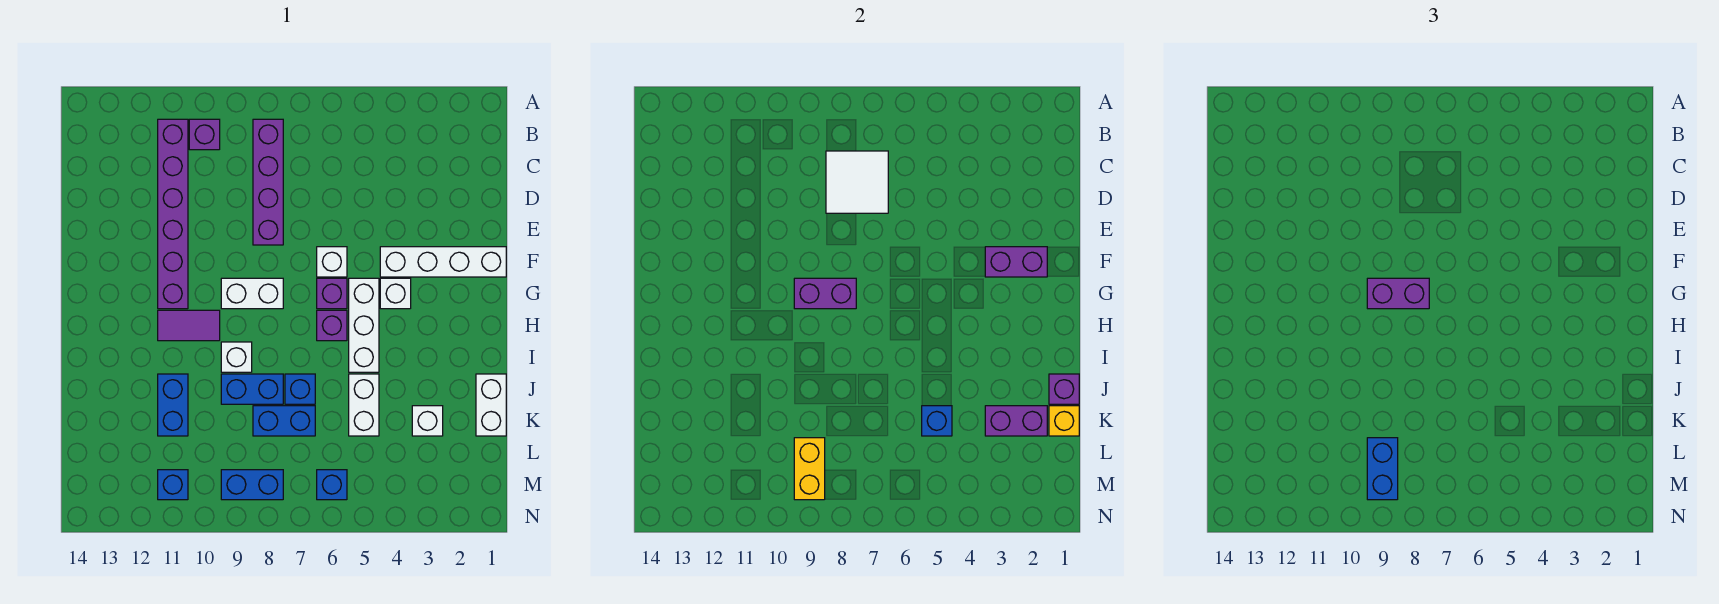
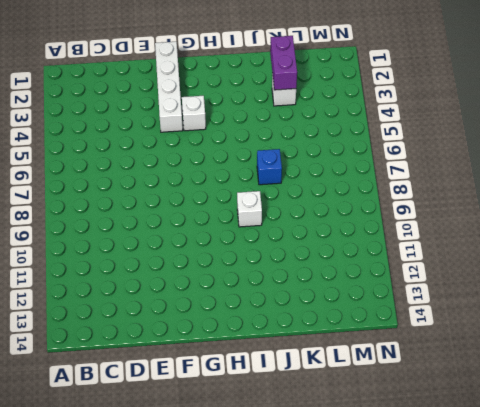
none -> purple brick B8:E8 level 1
none -> purple brick B10 level 1
none -> purple brick B11:G11 level 1
none -> white brick F6 level 1

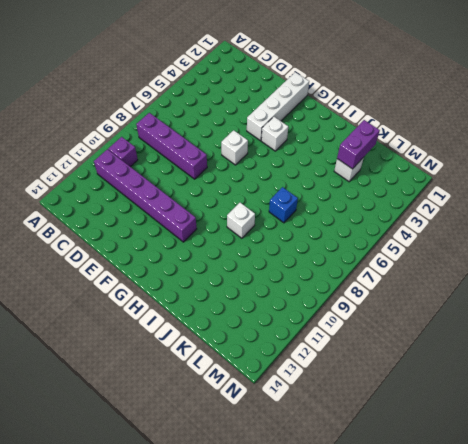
none -> white brick G5:I5 level 1
none -> purple brick G6 level 1
none -> white brick G8:G9 level 1
none -> purple brick H6 level 1

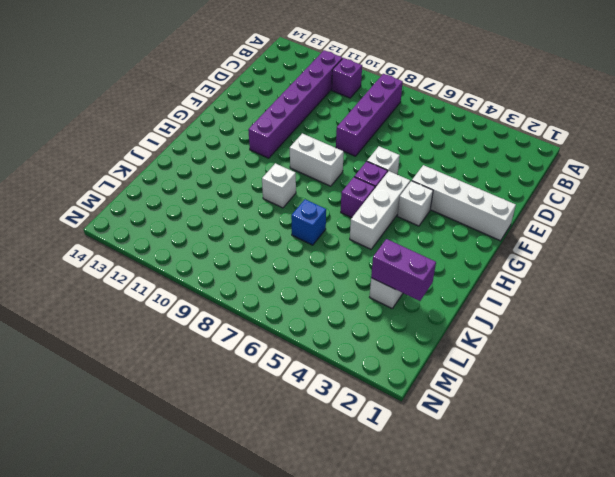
none -> purple tile H10:H11 level 1
none -> white brick J1:K1 level 1
none -> white brick J5:K5 level 1
none -> blue brick J8:J9 level 1

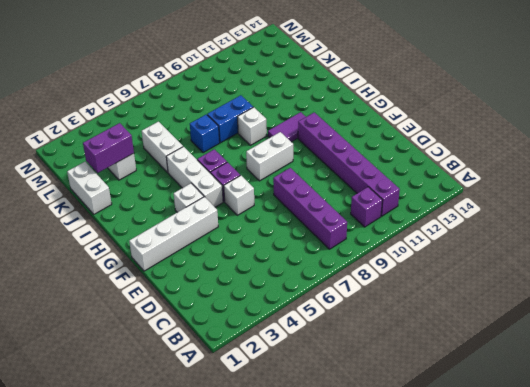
none -> blue brick J11:K11 level 1
none -> blue brick K7:K8 level 1
none -> blue brick M6 level 1
none -> blue brick M8:M9 level 1

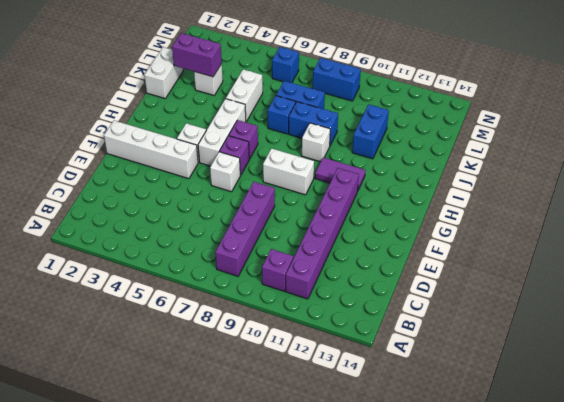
none -> blue brick M11 level 1
none -> white tile C7:D8 level 2
none -> purple brick F2:F3 level 2
none -> purple brick G8:G9 level 2

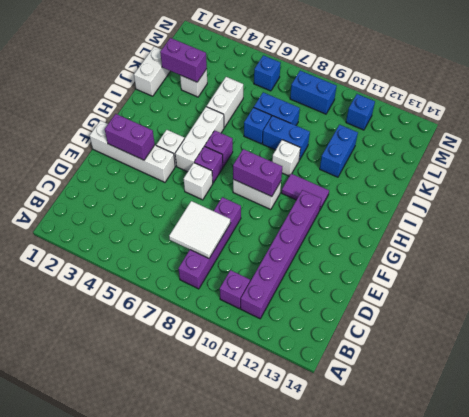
none -> purple brick J1 level 2
none -> yellow brick K1 level 2
none -> blue brick K5 level 2
none -> yellow brick L9:M9 level 2

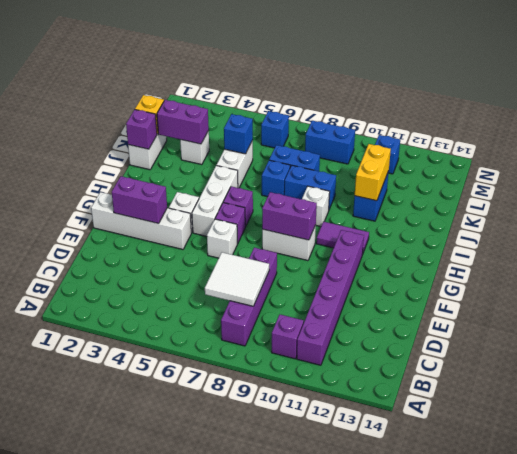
yellow brick J11:K11 level 2 -> yellow brick L9:M9 level 2
none -> purple brick G8:G9 level 3
none -> blue brick L9:M9 level 3

